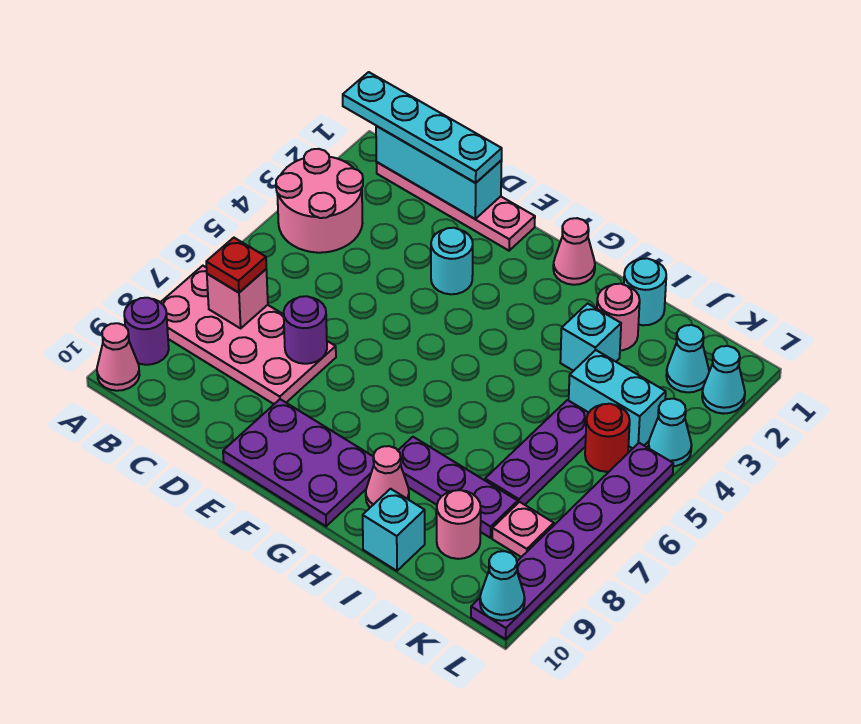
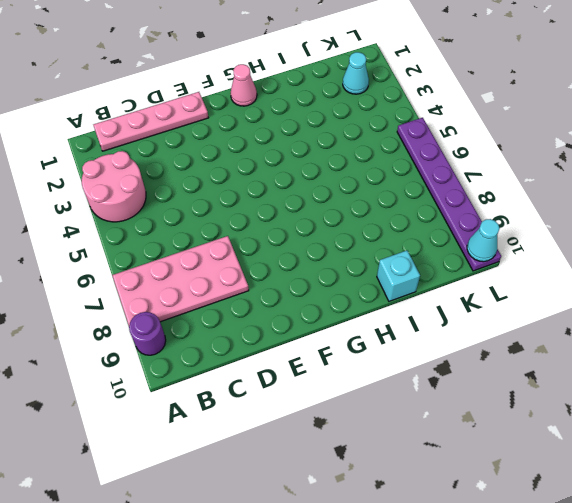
none -> pink cone A10 level 1
none -> cyan round brick E3 level 1
none -> purple plate E9:G10 level 1

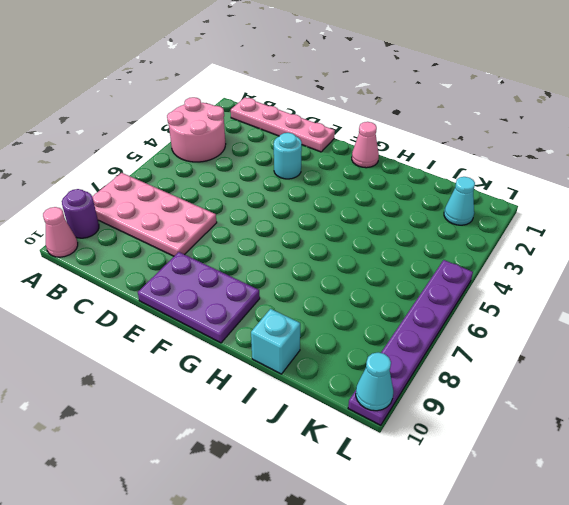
none -> purple plate H8:J8 level 1
none -> pink cone H9 level 1
none -> cyan round brick I1 level 1

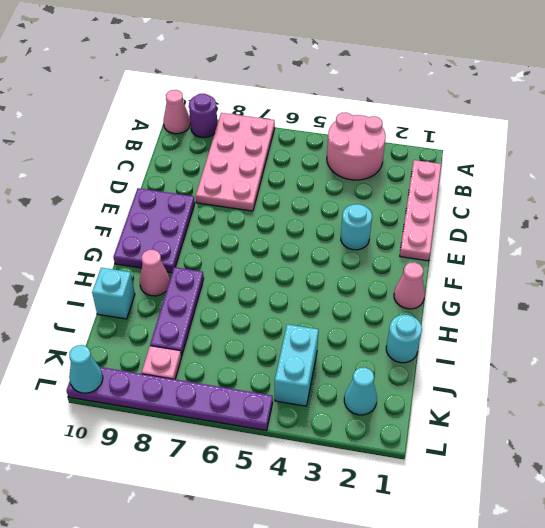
none -> pink round brick I2 level 1
none -> cyan brick I3 level 1
none -> purple plate J5:J7 level 1

